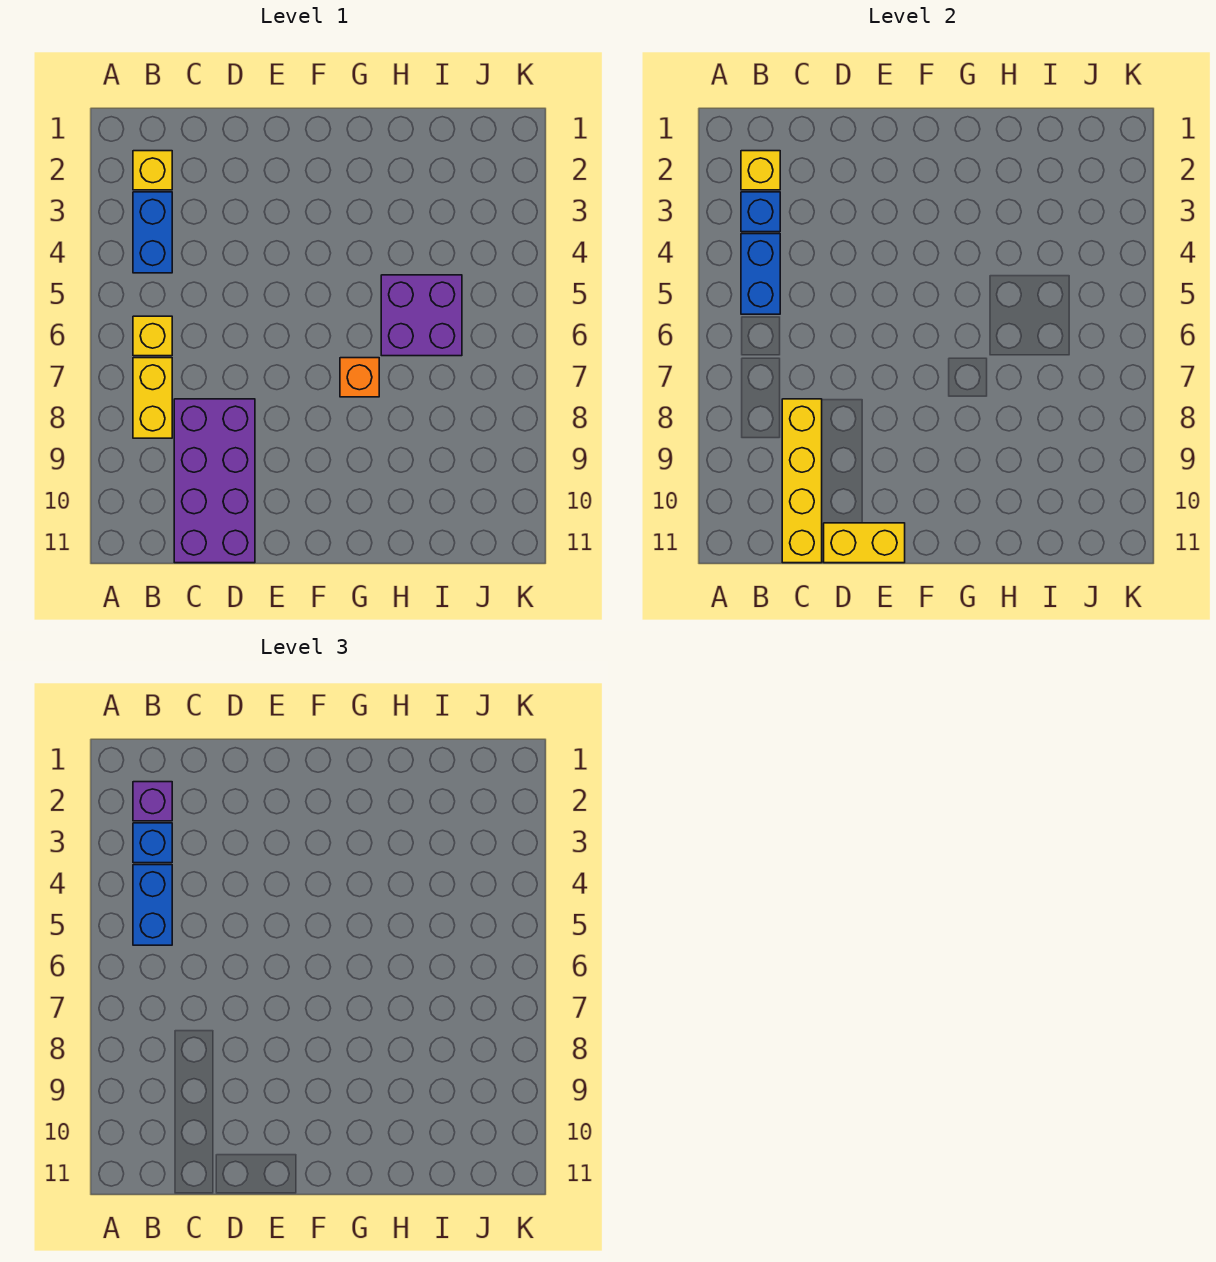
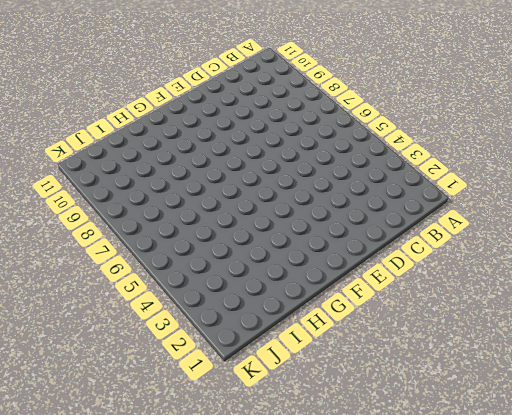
none -> yellow brick B2 level 1
none -> blue brick B3:B4 level 1
none -> yellow brick B6 level 1

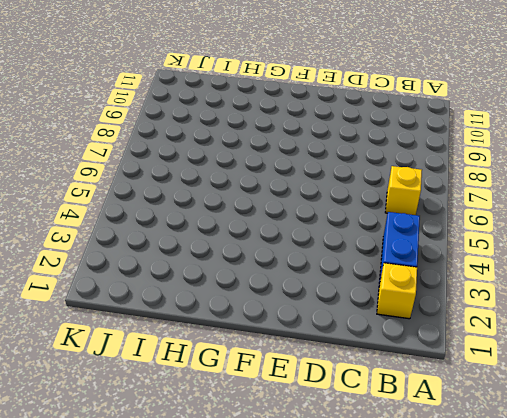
none -> yellow brick B7:B8 level 1
none -> purple brick C8:D11 level 1
none -> orange brick G7 level 1

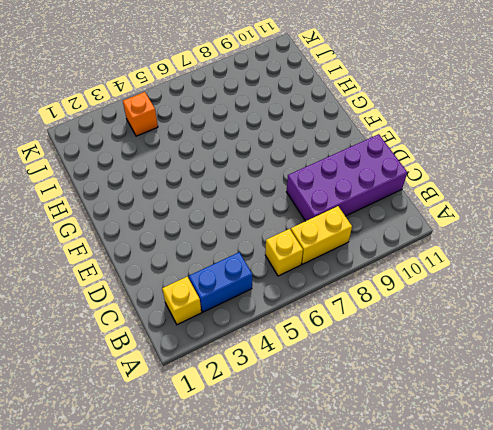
orange brick J4 level 1 -> orange brick G7 level 1
none -> purple brick H5:I6 level 1
none -> yellow brick B2 level 2
none -> blue brick B3 level 2

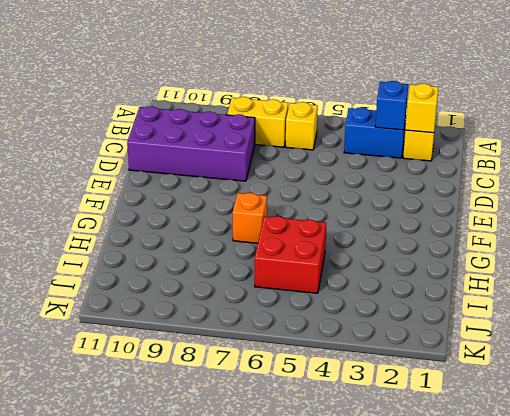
red brick H5:I6 level 1 -> purple brick H5:I6 level 1
none -> blue brick B4:B5 level 2
none -> yellow brick C8:C11 level 2
none -> yellow brick D11:E11 level 2

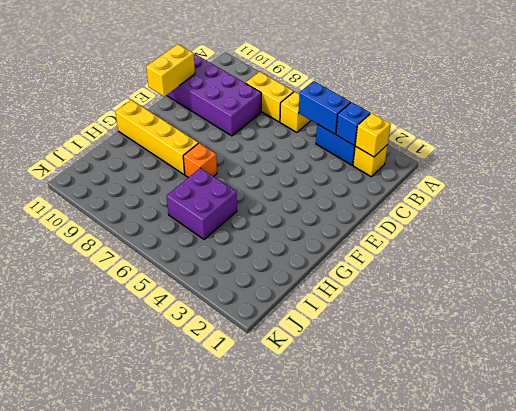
yellow brick G8:G11 level 1 -> yellow brick C8:C11 level 2
none -> purple brick B2 level 3
none -> blue brick B3 level 3
none -> blue brick B4:B5 level 3

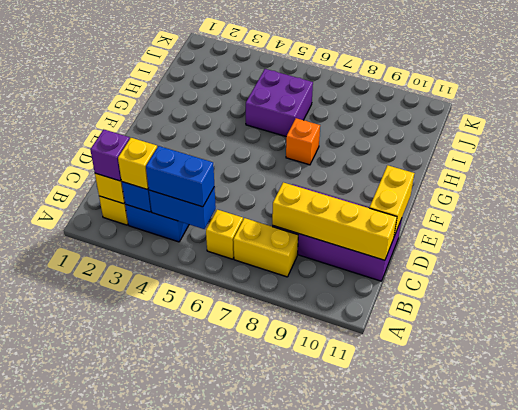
yellow brick B3 level 3 -> blue brick B3 level 3

